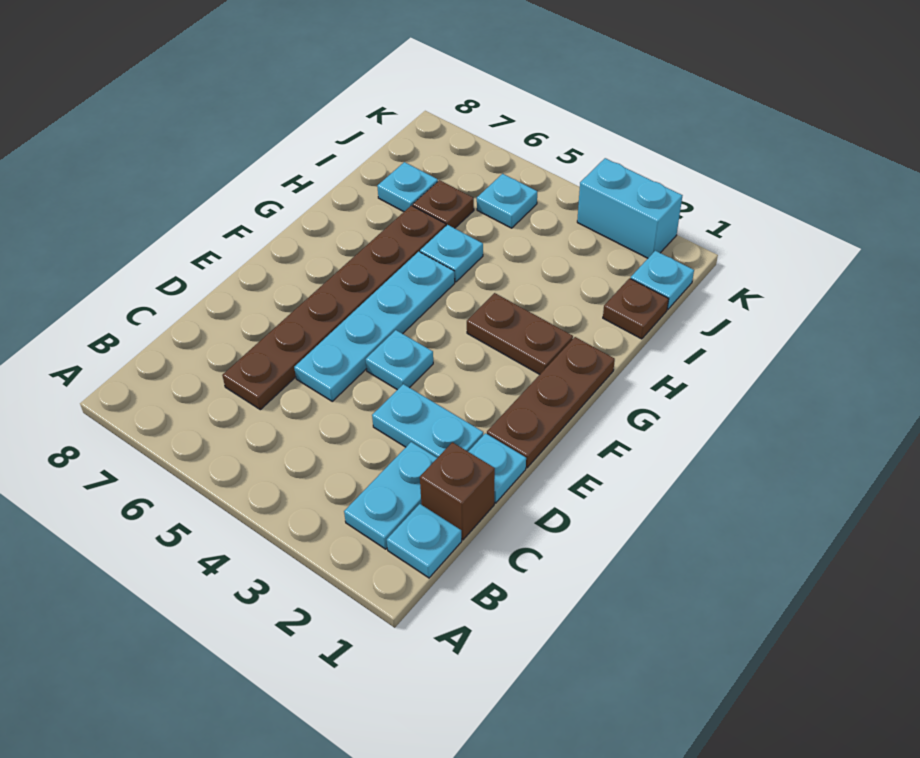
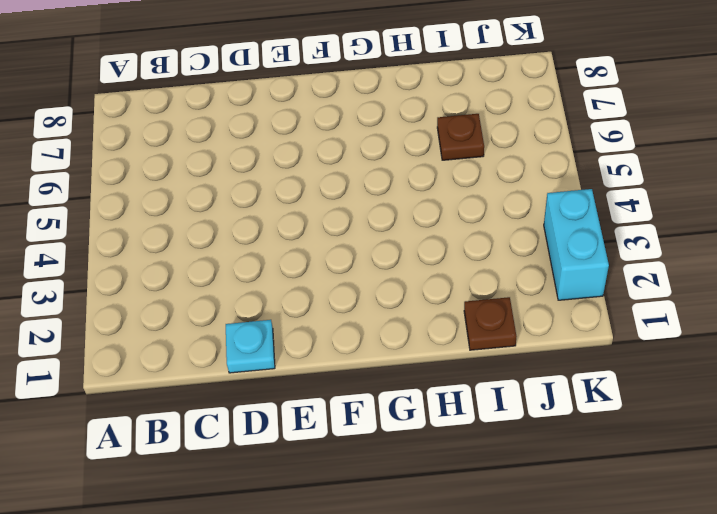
none -> cyan plate B1 level 1
none -> cyan plate B2:C2 level 1
none -> brown brick C1 level 1

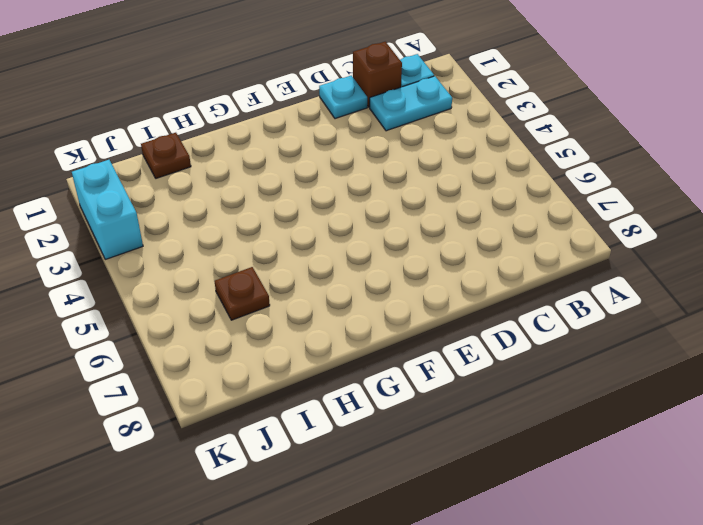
none -> brown plate C6:H6 level 1
none -> cyan plate D2:D3 level 1
none -> cyan plate D5:G5 level 1

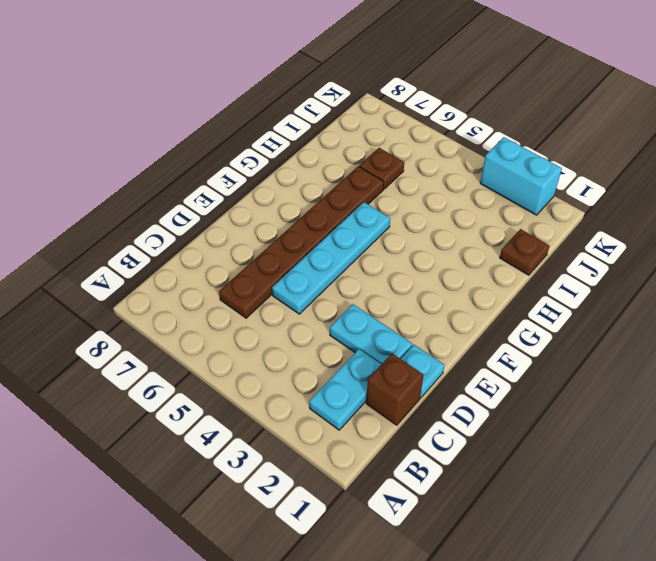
none -> cyan plate B1 level 1
none -> brown plate E1:G1 level 1
none -> cyan plate E4 level 1

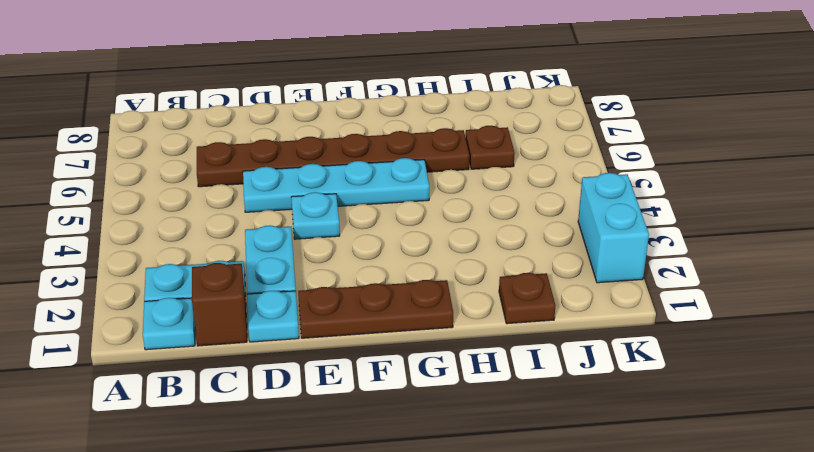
none -> brown plate G2:G3 level 1
none -> cyan plate H5 level 1
none -> cyan plate I7 level 1

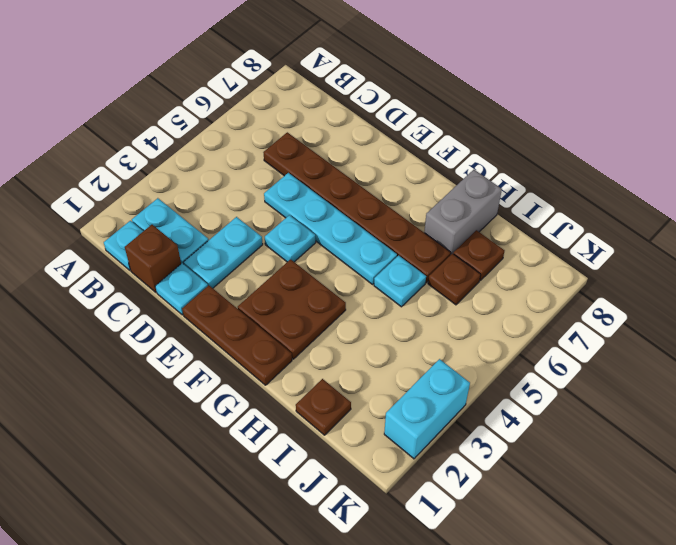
brown plate F2:G3 level 1 -> brown plate G2:G3 level 1
grey brick H7:H8 level 1 -> none
brown plate I7 level 1 -> cyan plate I7 level 1
none -> cyan plate J1 level 1
none -> cyan plate J5 level 1

